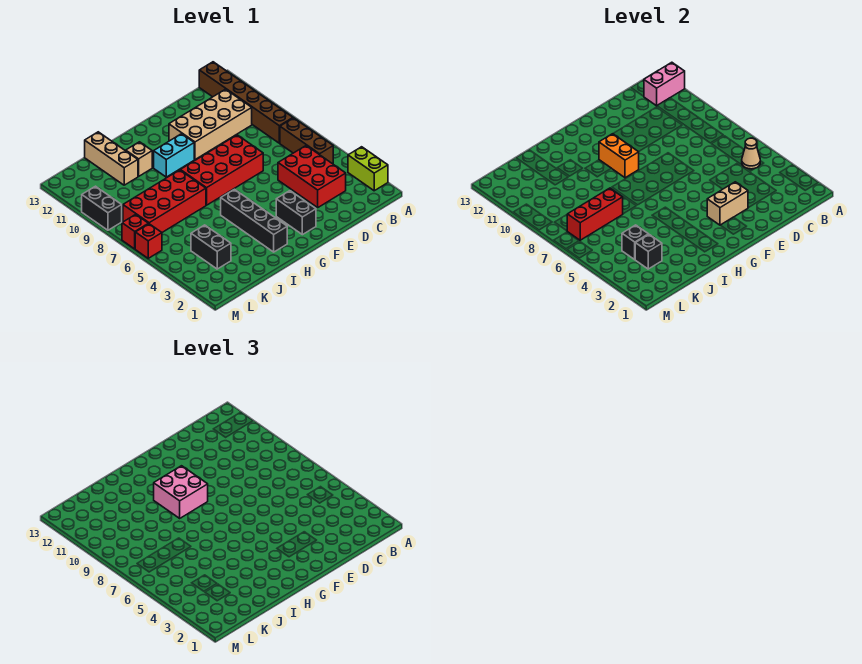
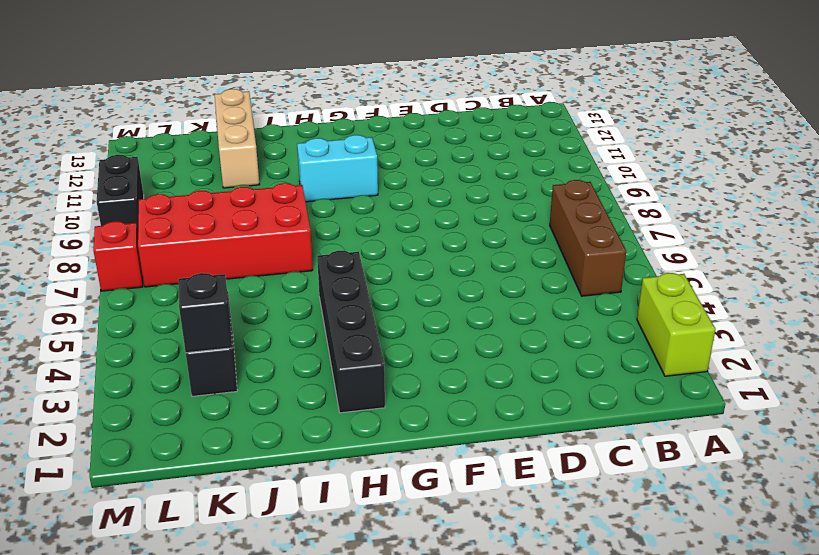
none -> brown brick B8:B13 level 1
none -> red brick C3:D5 level 1
none -> tan brick C10:F11 level 1

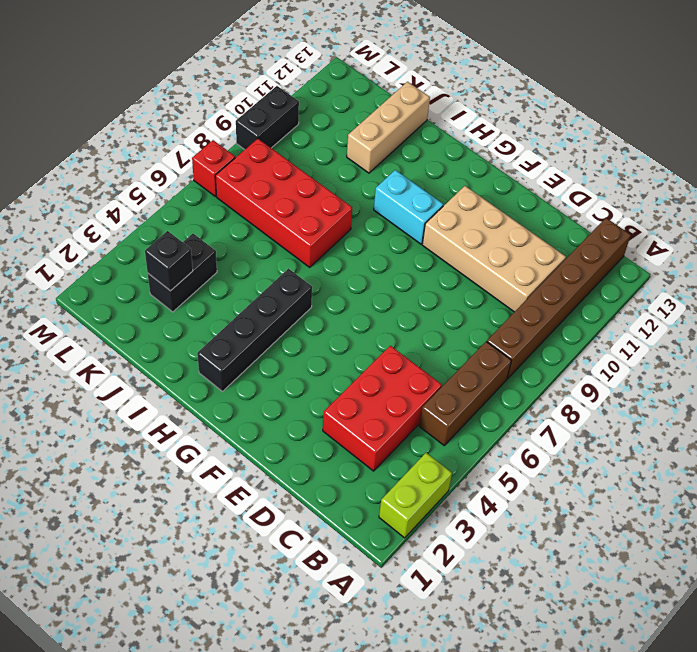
none -> red brick E7:H8 level 1
none -> black brick F2:F3 level 1
none -> tan brick I11 level 1

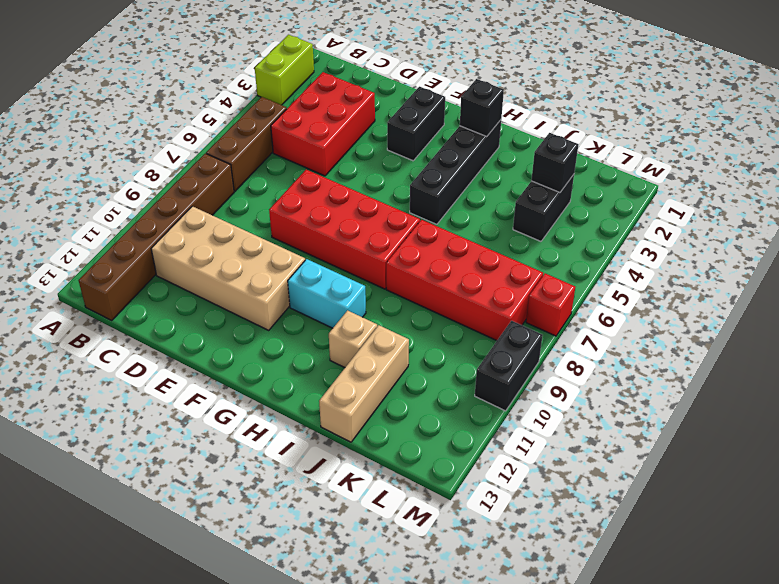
black brick H2 level 2 -> black brick K4 level 2
none -> red brick M6 level 1
none -> pink brick A12:B12 level 2
none -> tan cone B5 level 2

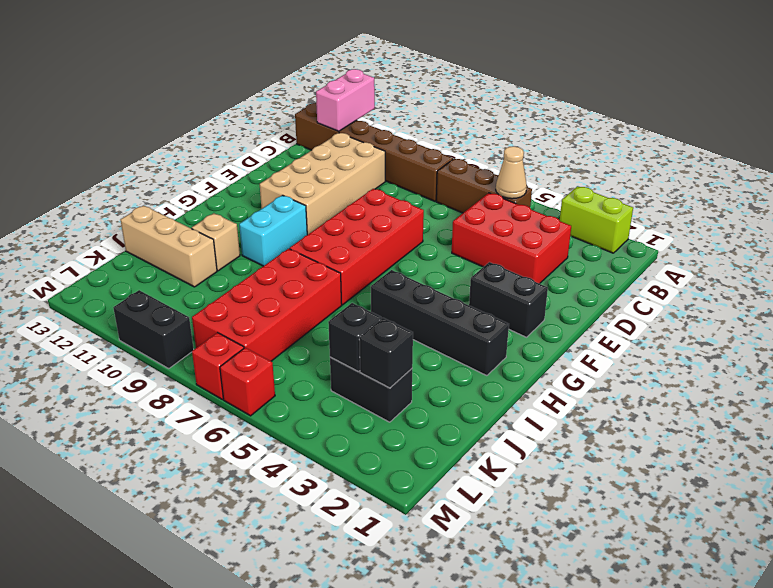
none -> tan brick E3:F3 level 2
none -> orange brick G9:G10 level 2
none -> red brick J7:L7 level 2

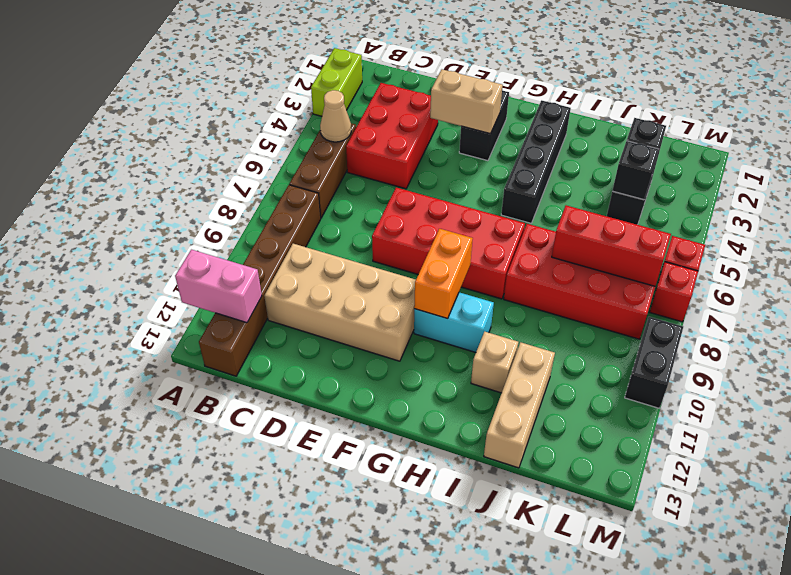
none -> pink brick G9:H10 level 3

